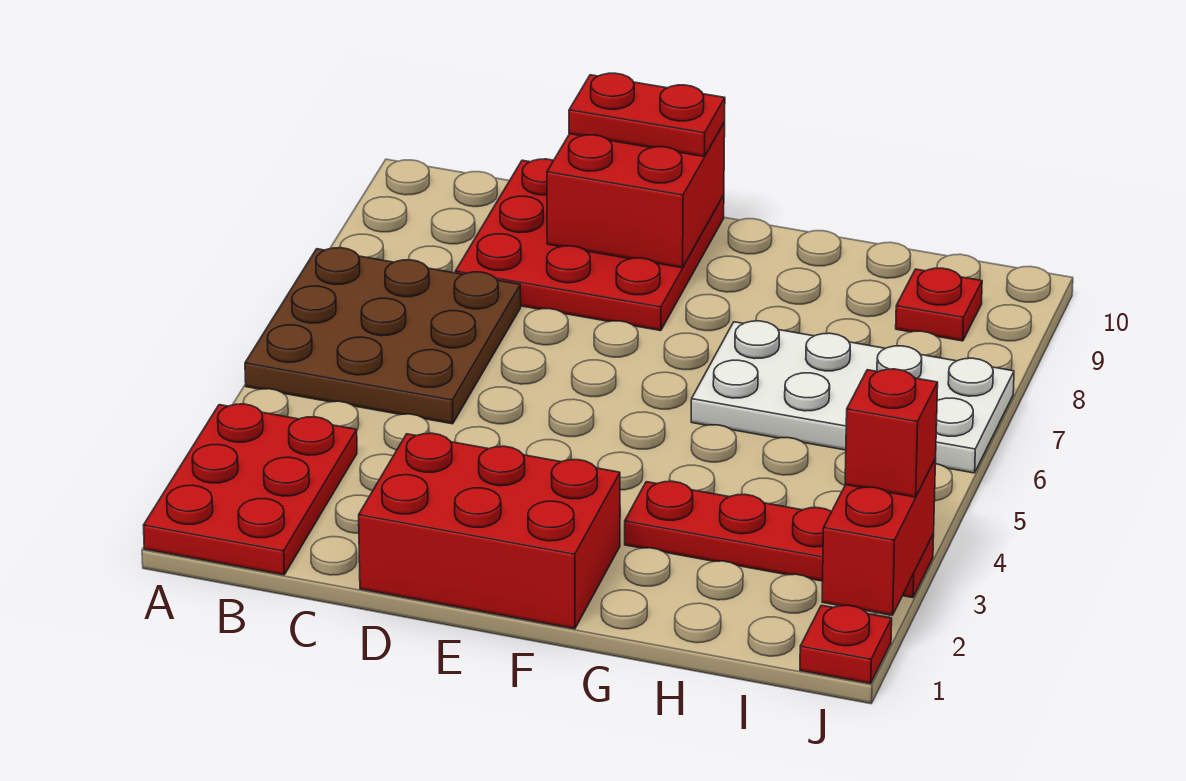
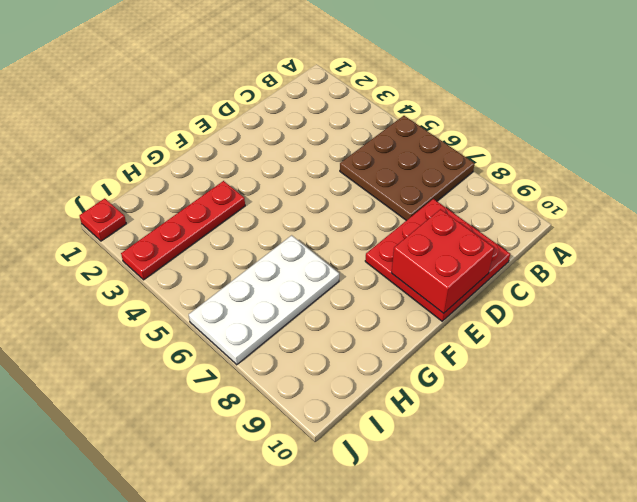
none -> red plate A1:B3 level 1
none -> red brick D1:F2 level 1
none -> red plate I9 level 1

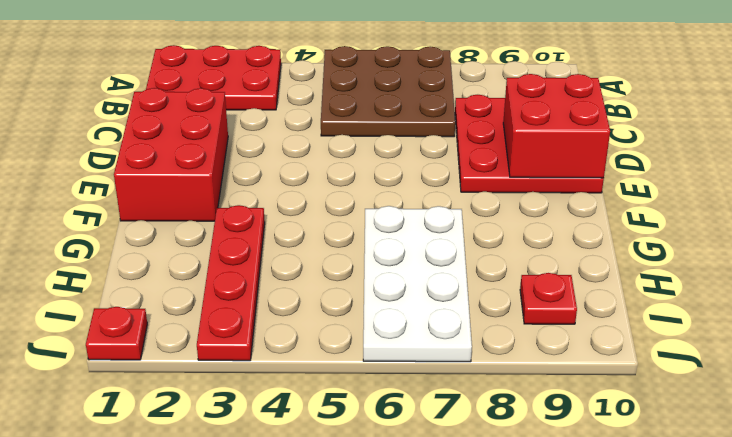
none -> red brick J2:J3 level 2
none -> red plate D10:E10 level 3
none -> red brick J3 level 3

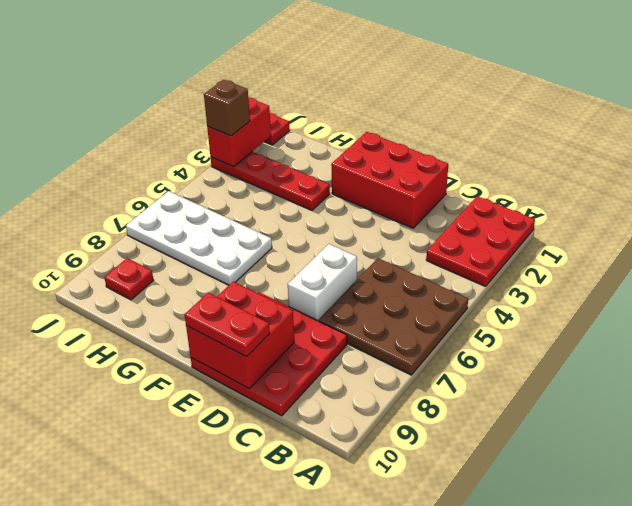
white brick D6:D7 level 1 -> none
brown brick J3 level 3 -> red brick J3 level 3

